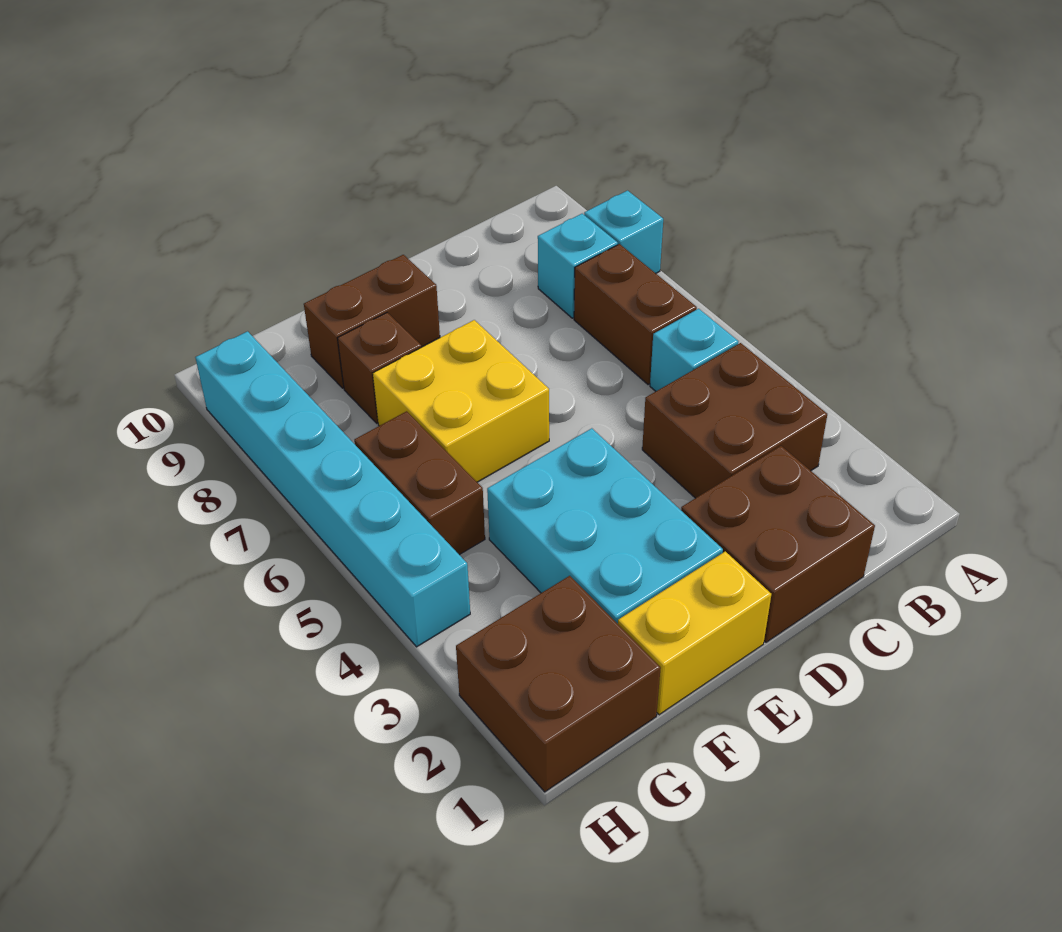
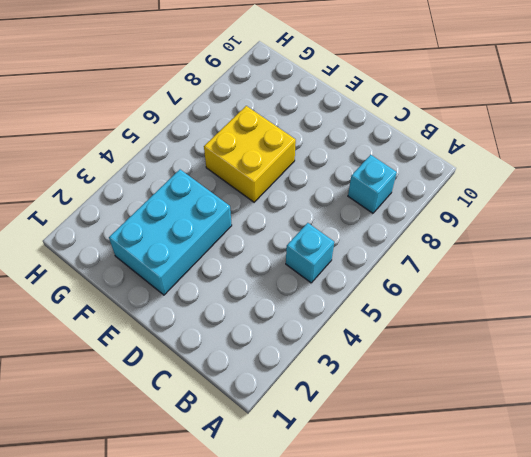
none -> cyan brick A8 level 1
none -> brown brick B3:C4 level 1
none -> brown brick B6:B7 level 1

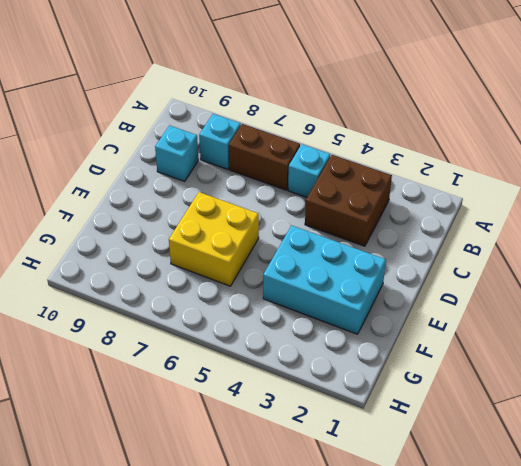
cyan brick C9 level 1 -> cyan brick A8 level 1
none -> brown brick C1:D2 level 1
none -> yellow brick E1:F1 level 1
none -> brown brick E9:F9 level 1

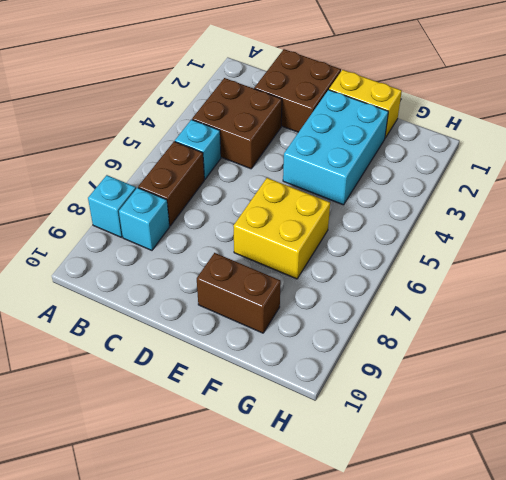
none -> brown brick F8 level 1
none -> brown brick G1:H2 level 1
none -> brown brick G5:G6 level 1

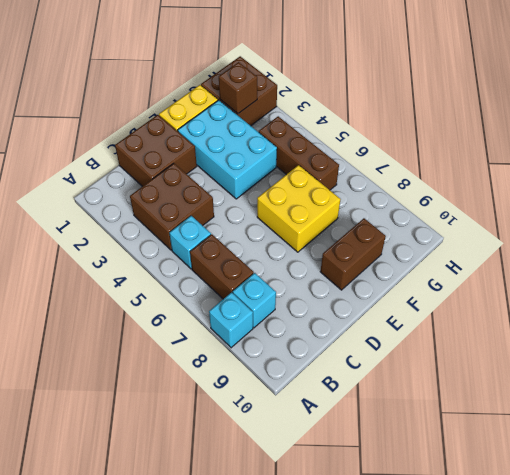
brown brick G2 level 2 -> brown brick F8 level 1
brown brick G4:G6 level 1 -> brown brick G5:G6 level 1
none -> cyan brick H4:H9 level 1

